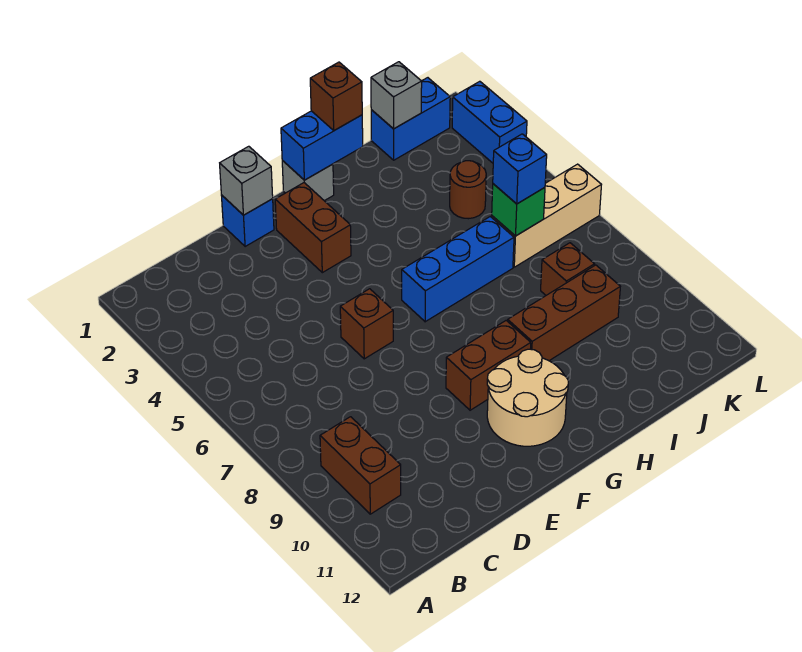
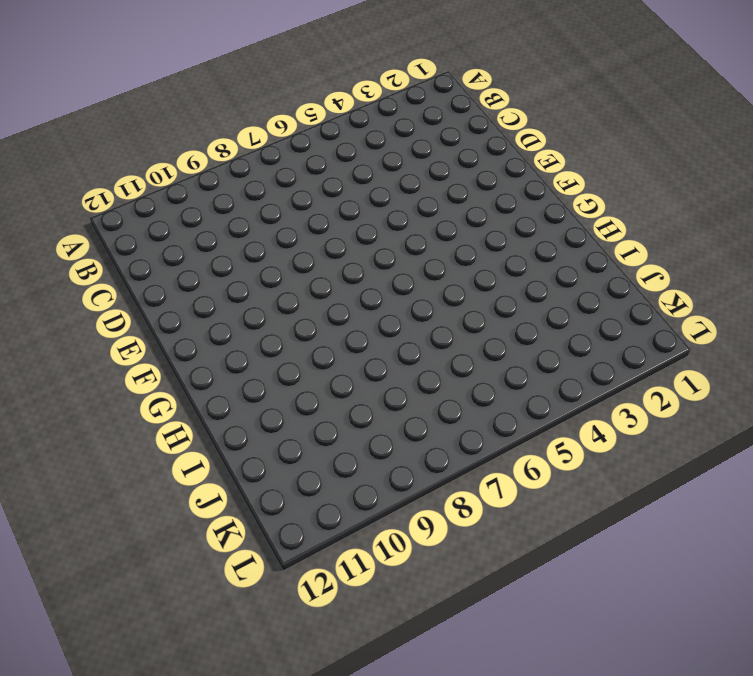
none -> brown brick B9:B10 level 1
none -> blue brick E1 level 1
none -> brown brick E6 level 1

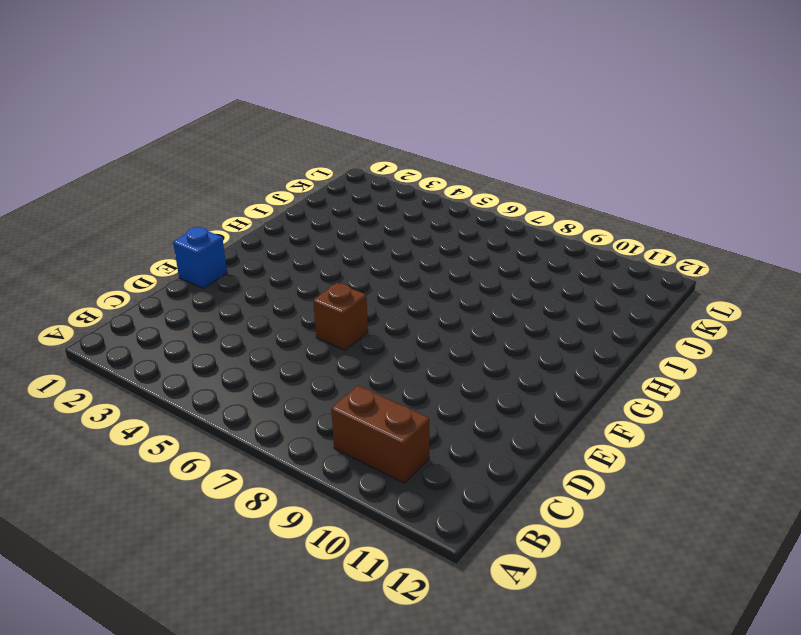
none -> brown brick F2:F3 level 1
none -> brown brick F9:G9 level 1
none -> tan round brick F10:G11 level 1

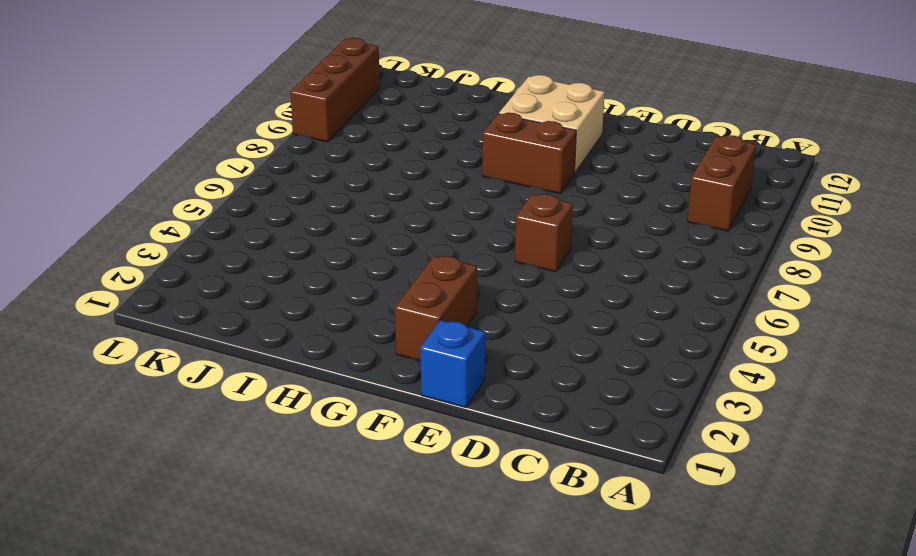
tan brick F10:G11 level 1 -> tan round brick F10:G11 level 1
brown brick L9:L11 level 1 -> brown brick H9:J9 level 1
none -> grey brick G1 level 1
none -> blue brick G6:I6 level 1
none -> blue brick J1:K1 level 1

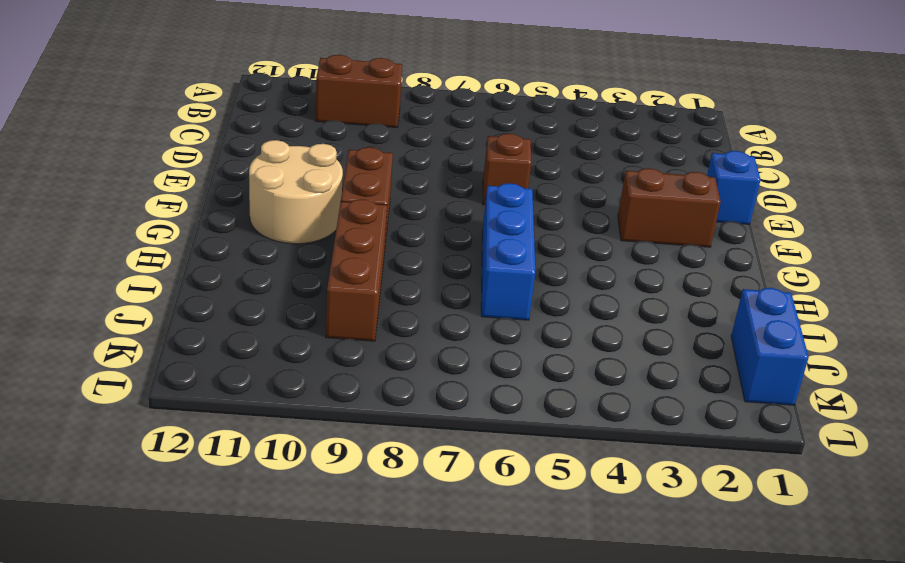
none -> grey brick G1 level 1
none -> brown round brick J4 level 1
none -> tan brick J6:L6 level 1

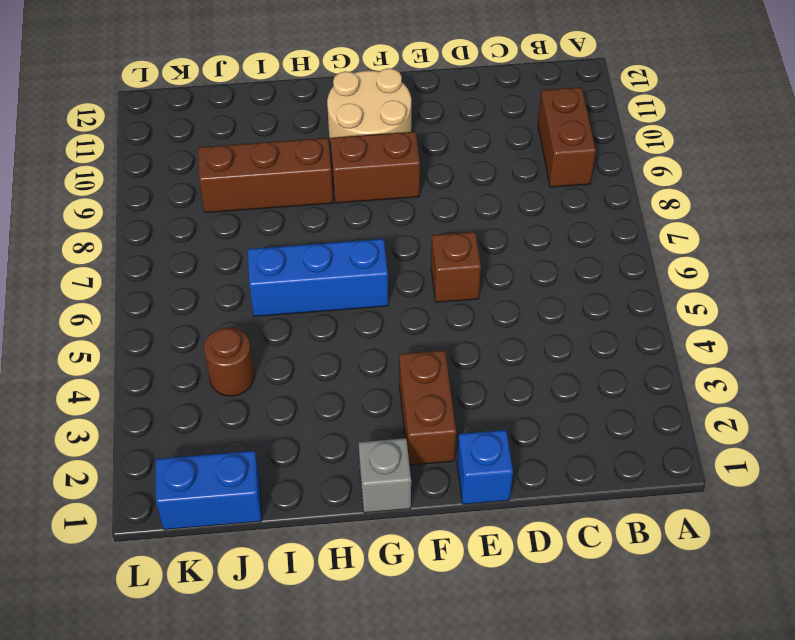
none -> tan brick J6:L6 level 1
none -> brown brick J8 level 1
none -> blue brick L2:L3 level 1

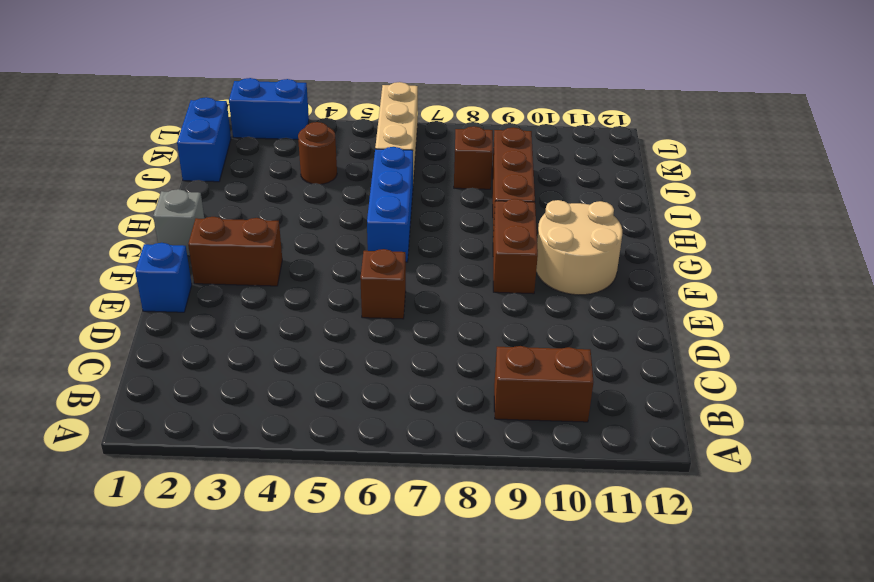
none -> grey brick E1 level 2
none -> blue brick G1:H1 level 2
none -> grey brick J1 level 2

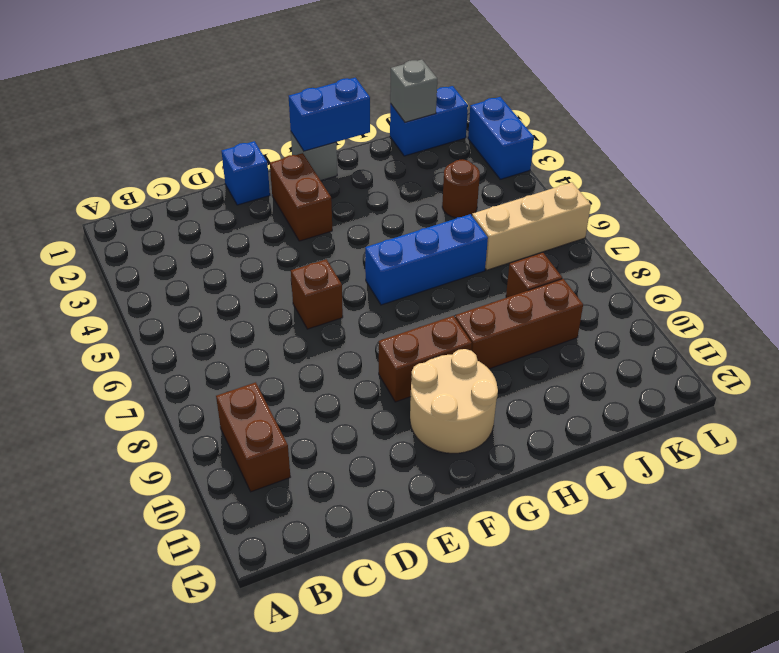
none -> grey brick E1 level 2
none -> green brick J6 level 2
none -> brown brick H1 level 3

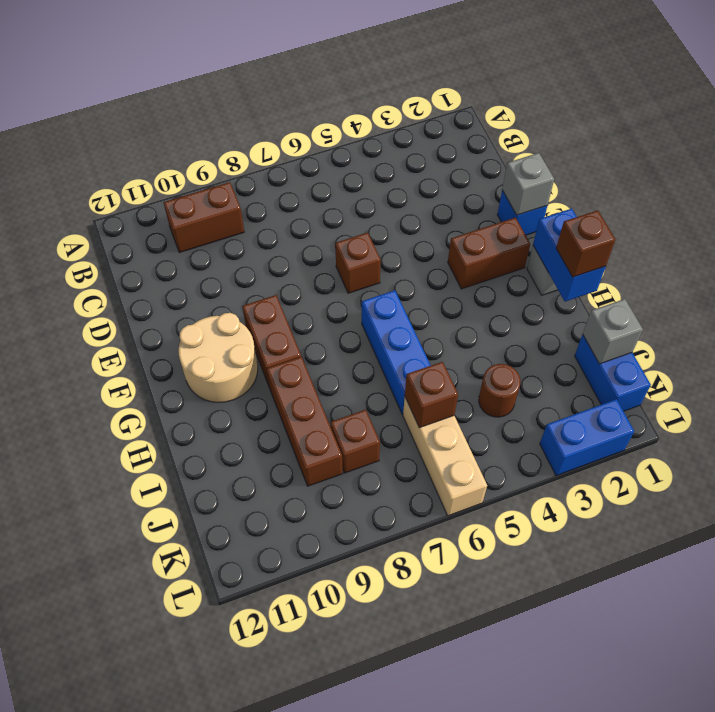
brown brick J6 level 2 -> green brick J6 level 2
none -> blue brick J6 level 3

